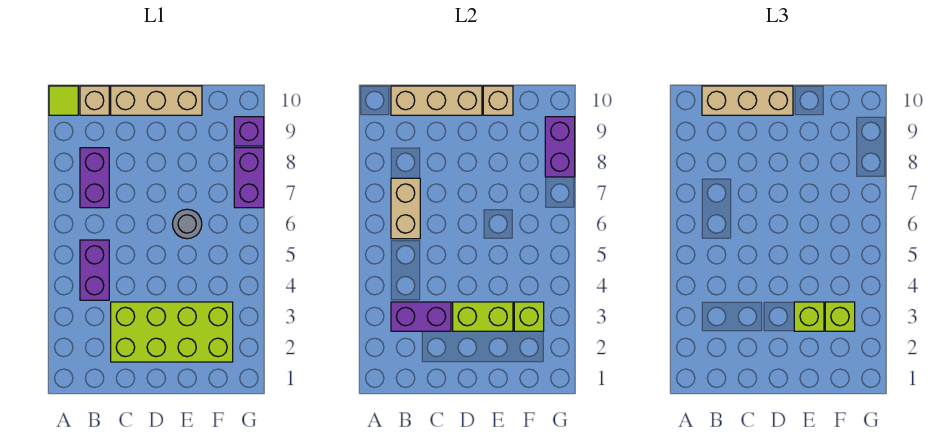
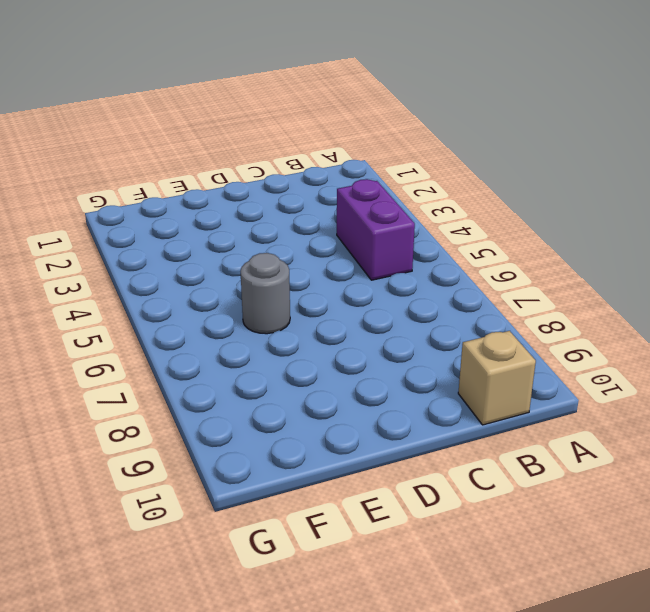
none -> lime tile A10 level 1
none -> purple brick B7:B8 level 1
none -> lime brick C2:F3 level 1

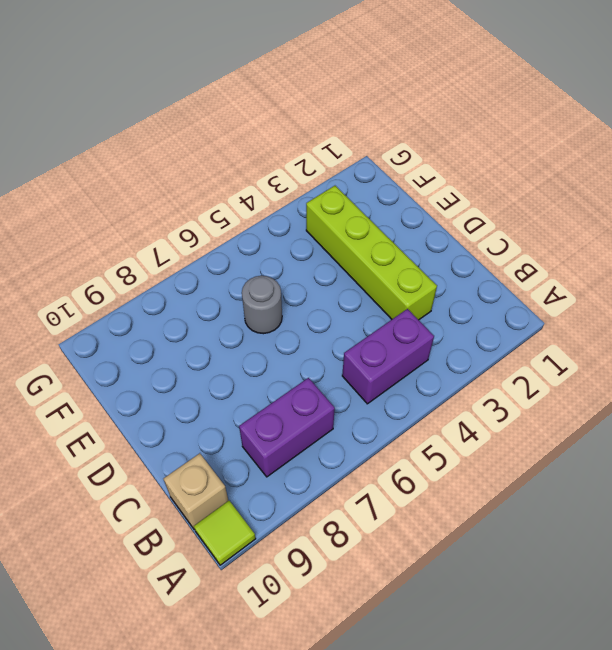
lime brick C3:F3 level 1 -> lime brick C2:F3 level 1
none -> tan brick C10:E10 level 1
none -> purple brick G7:G8 level 1
none -> purple brick G9 level 1

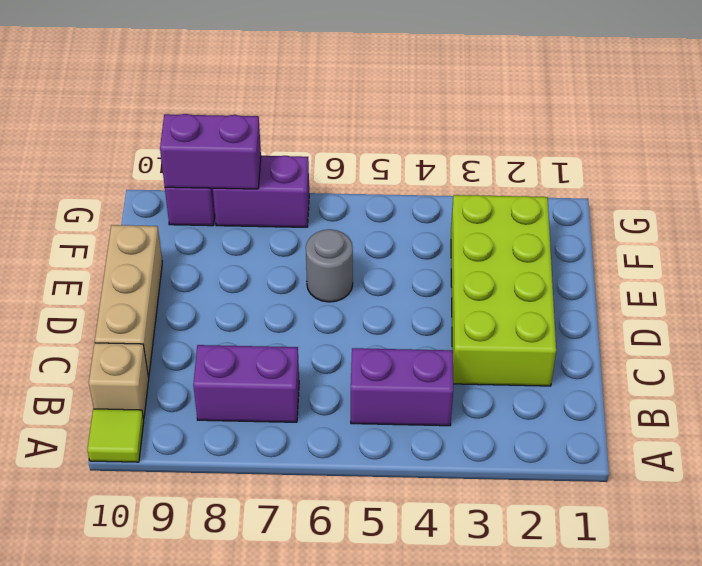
none -> purple brick B3:C3 level 2
none -> tan brick B6:B7 level 2
none -> tan brick B10:D10 level 2

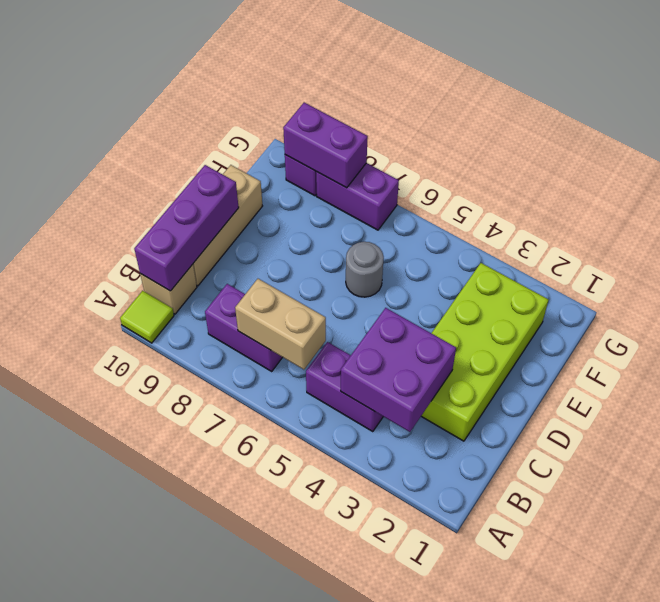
purple brick B3:C4 level 2 -> purple brick B3:C3 level 2
purple brick B10:D10 level 2 -> tan brick B10:D10 level 2
none -> lime brick D3:E3 level 2
none -> tan brick E10 level 2
none -> lime brick F3 level 2

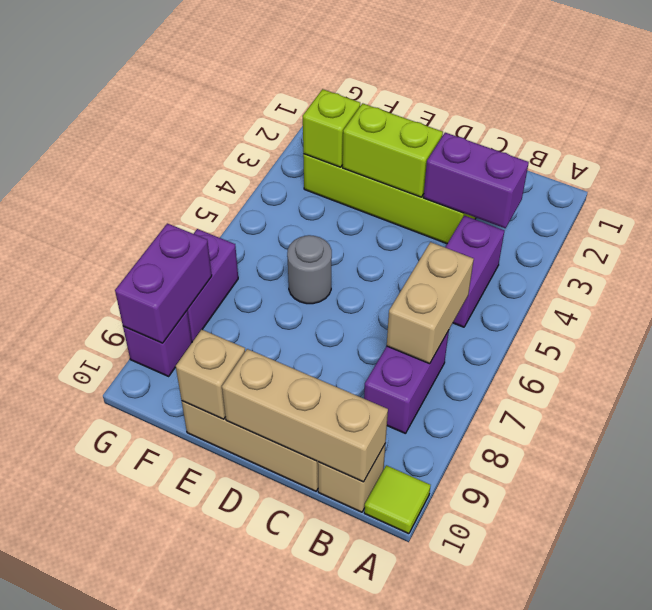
none -> tan brick B10:D10 level 3
none -> lime brick E3 level 3
none -> lime brick F3 level 3

